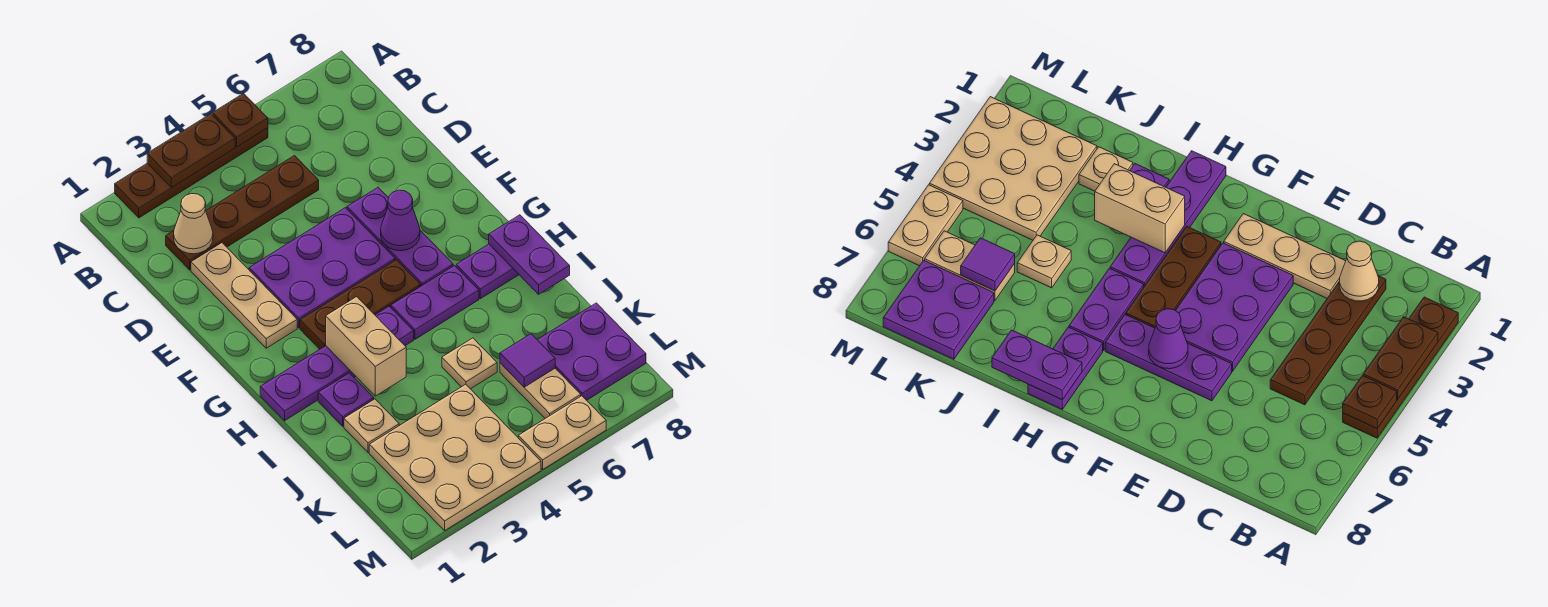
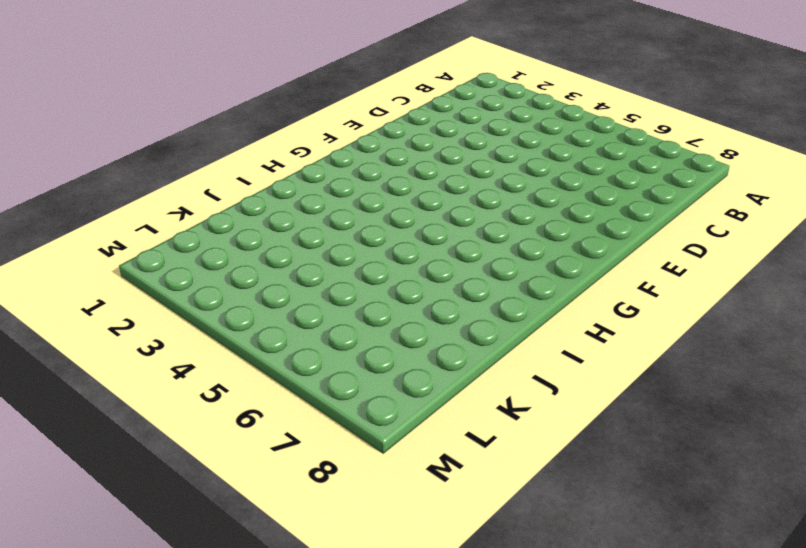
none -> brown plate A2:A5 level 1
none -> brown plate C2:C5 level 1
none -> tan plate D2:F2 level 1

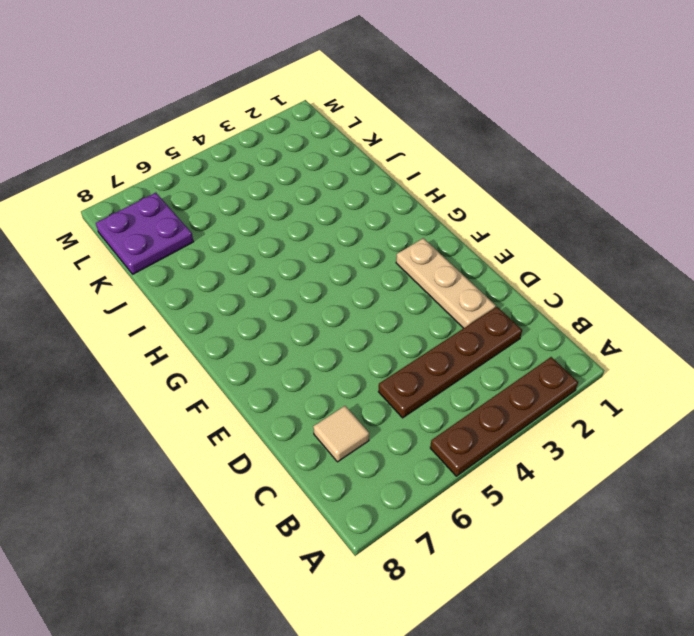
tan tile C7 level 1 -> none
none -> purple plate E3:F5 level 1
none -> purple plate E6:G6 level 1
none -> brown plate G3:G5 level 1

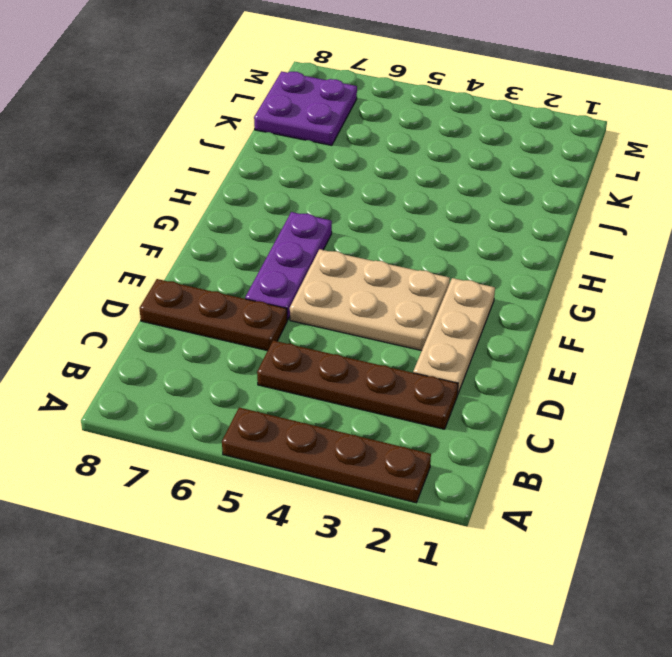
brown plate D6:D8 level 1 -> brown plate G3:G5 level 1
tan plate E3:F5 level 1 -> purple plate E3:F5 level 1
none -> purple plate H1:H4 level 1
none -> purple plate H5:H6 level 1
none -> purple plate H7:H8 level 1

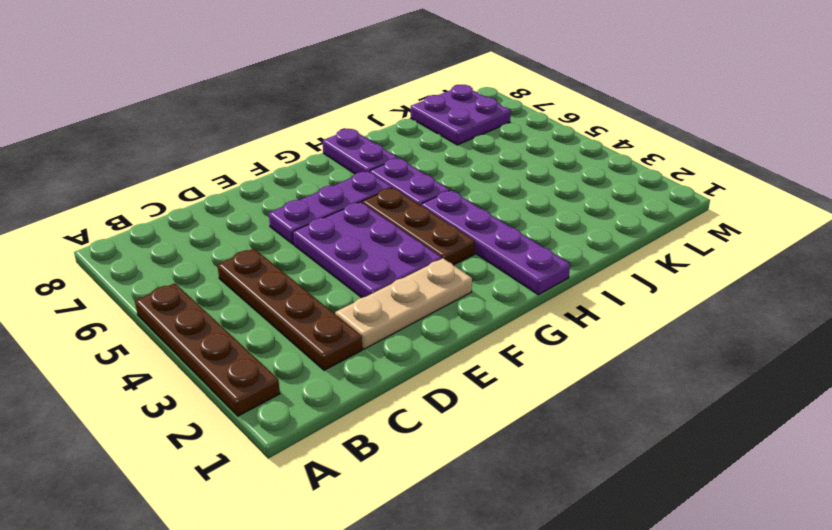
none -> purple plate I2 level 1
none -> tan plate J2 level 1
none -> tan plate J5 level 1

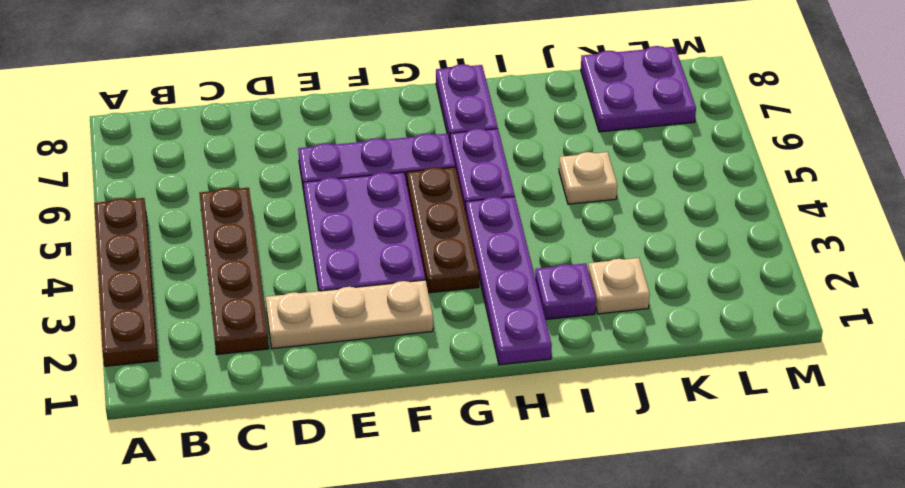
none -> tan plate K2:M4 level 1
none -> tan plate K6:L6 level 1
none -> tan plate M5:M6 level 1

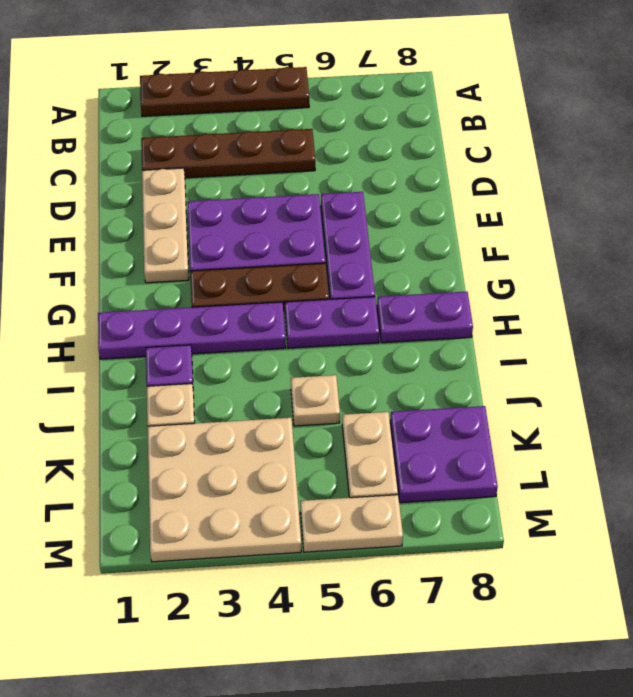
none -> brown plate A3:A4 level 2
none -> brown plate A5 level 2
none -> tan cone C2 level 2

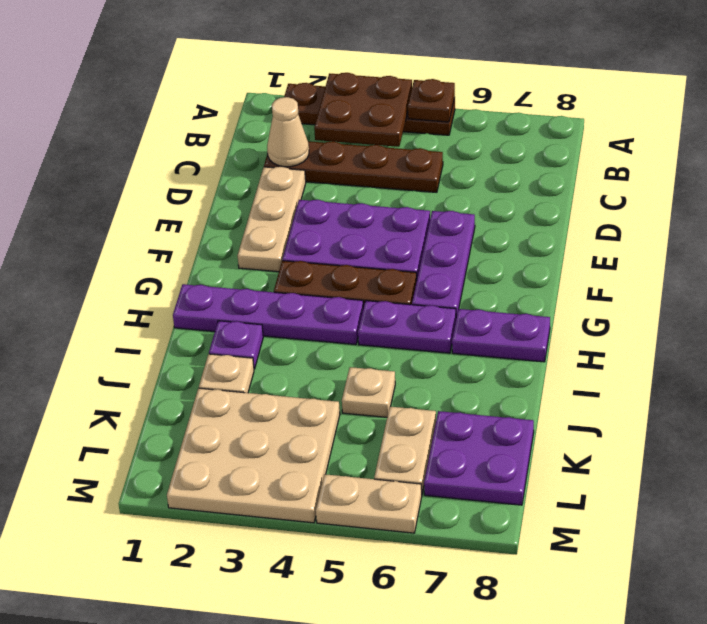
brown plate A3:B4 level 2 -> brown plate A3:A4 level 2
none -> purple cone F6 level 2
none -> tan brick H3:I3 level 2
none -> purple plate H8:I8 level 2

